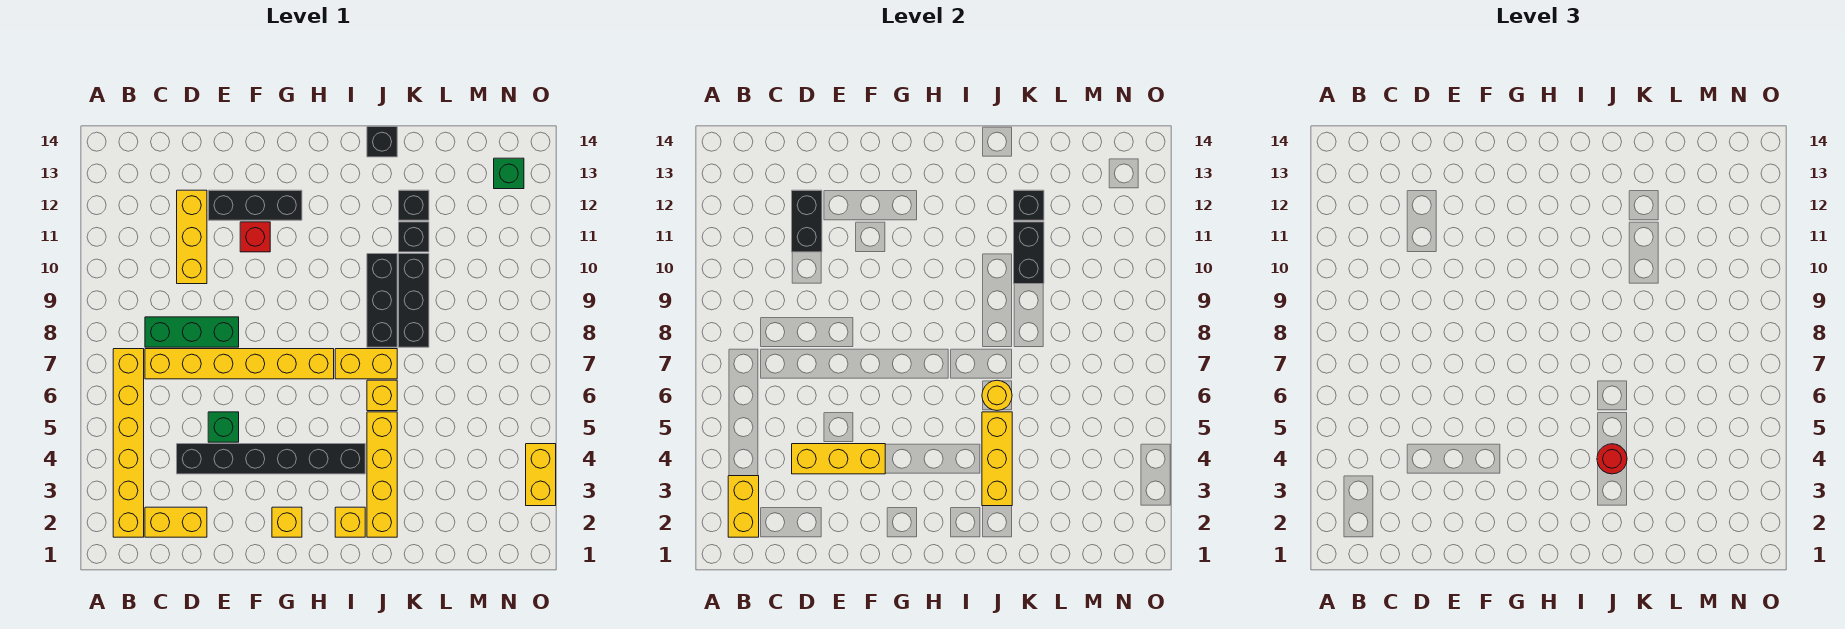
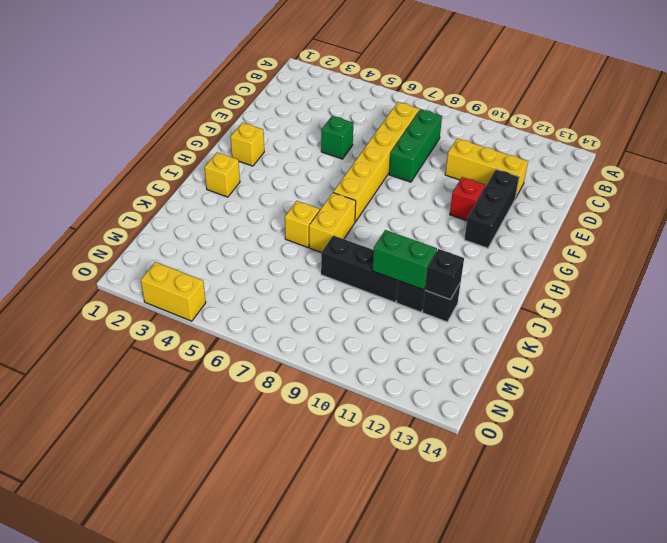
green brick K10:K11 level 2 -> black brick K10:K11 level 2
none -> yellow brick B2:B7 level 1
none -> yellow brick C2:D2 level 1
none -> black brick D4:I4 level 1

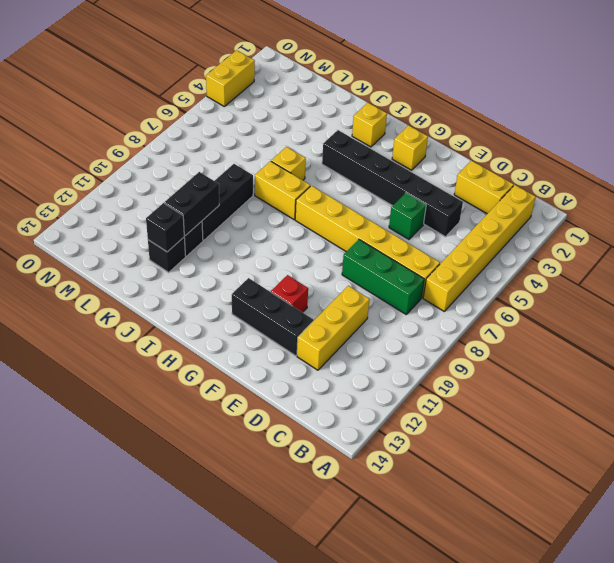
none -> yellow brick J2:J5 level 1
none -> black brick J8:J10 level 1
none -> black brick J14 level 1

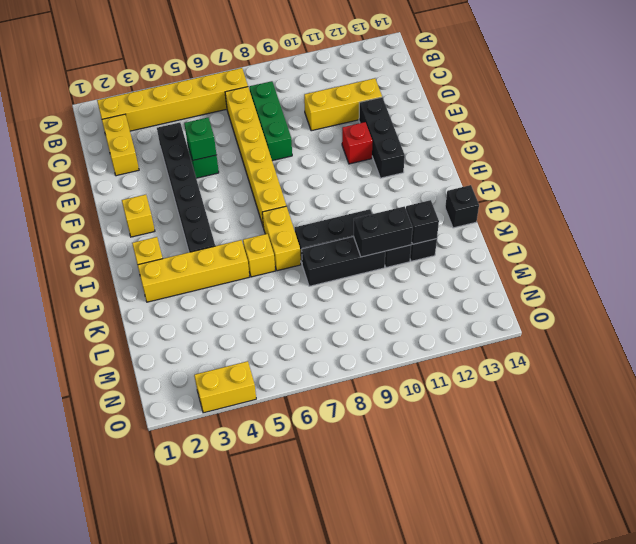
green brick E5 level 2 -> green brick N13 level 1
none -> yellow brick B2:B3 level 2
none -> yellow brick D4:F4 level 2
none -> black brick D11:D12 level 2

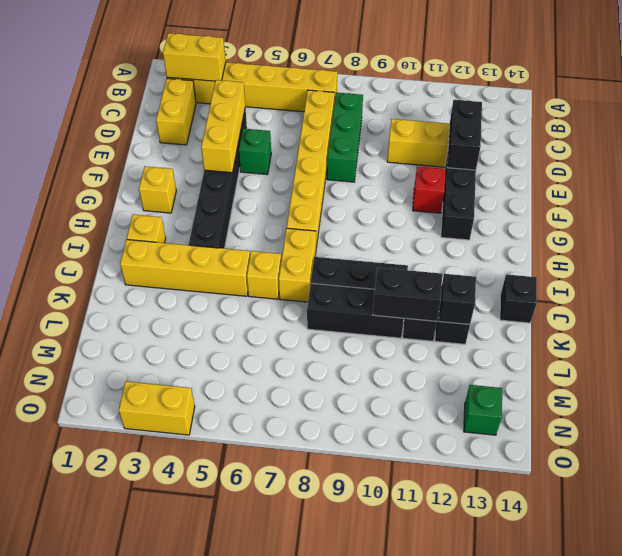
black brick D12:E12 level 2 -> black brick D11:D12 level 2
none -> yellow brick J3:J5 level 2
none -> yellow round brick J6 level 2
none -> red round brick J4 level 3

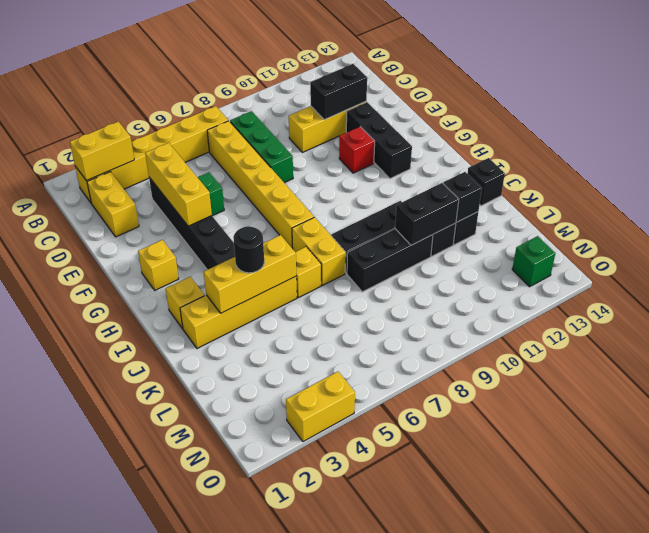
black round brick J4 level 3 -> red round brick J4 level 3
none -> yellow round brick J6 level 2

